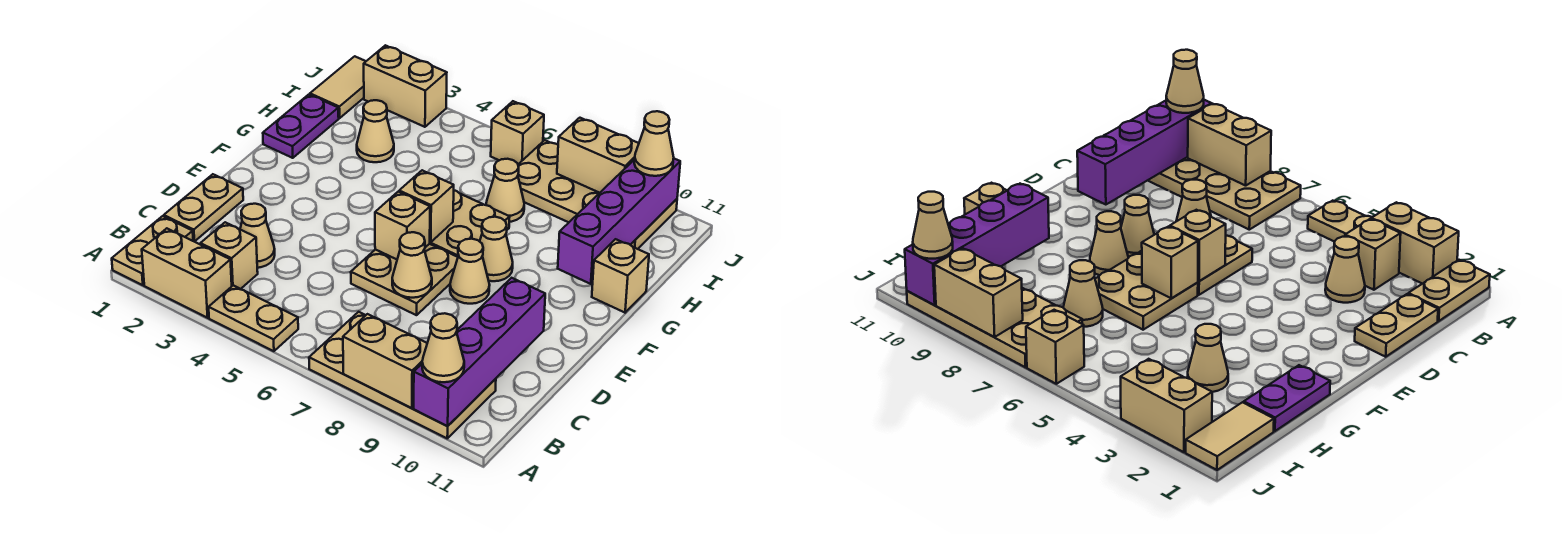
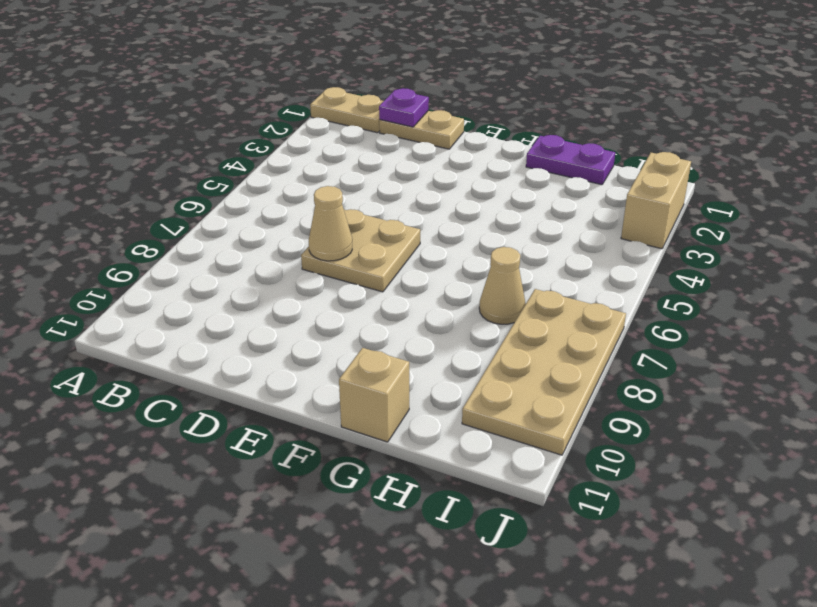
purple plate C1 level 2 -> none
none -> tan brick A2:A3 level 1
none -> tan plate A4:A5 level 1
none -> tan plate A7:B10 level 1

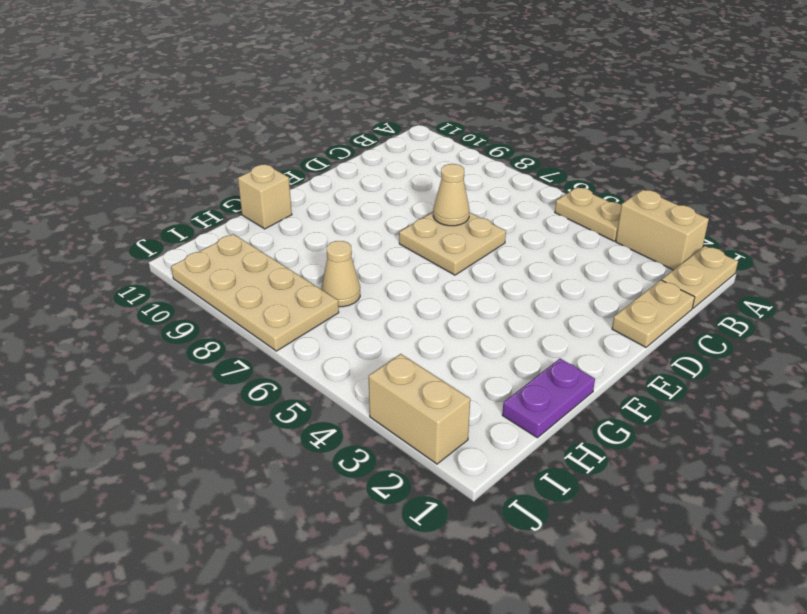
none -> tan plate A7:B10 level 1
none -> tan brick B3 level 1
none -> tan cone C3 level 1

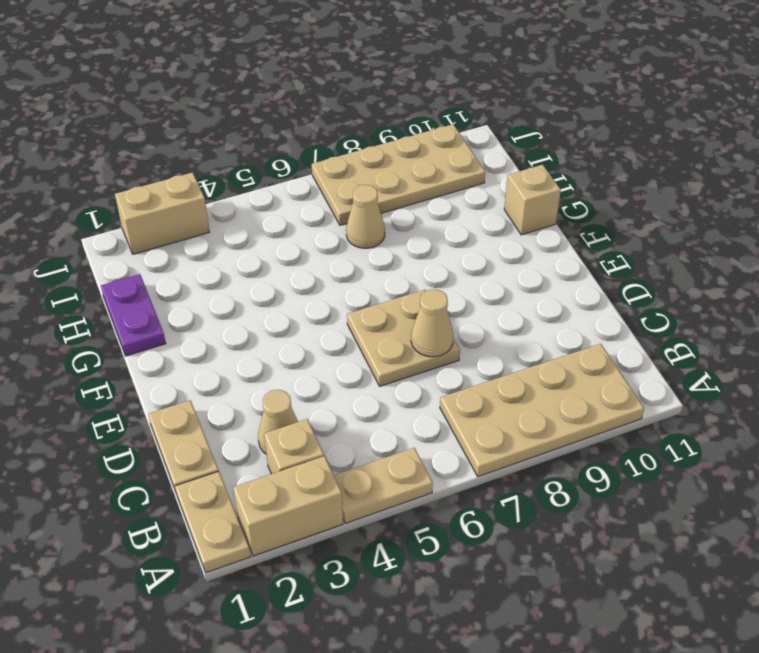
none -> tan cone E8 level 1
none -> tan plate F6:G7 level 1
none -> tan cone F8 level 1

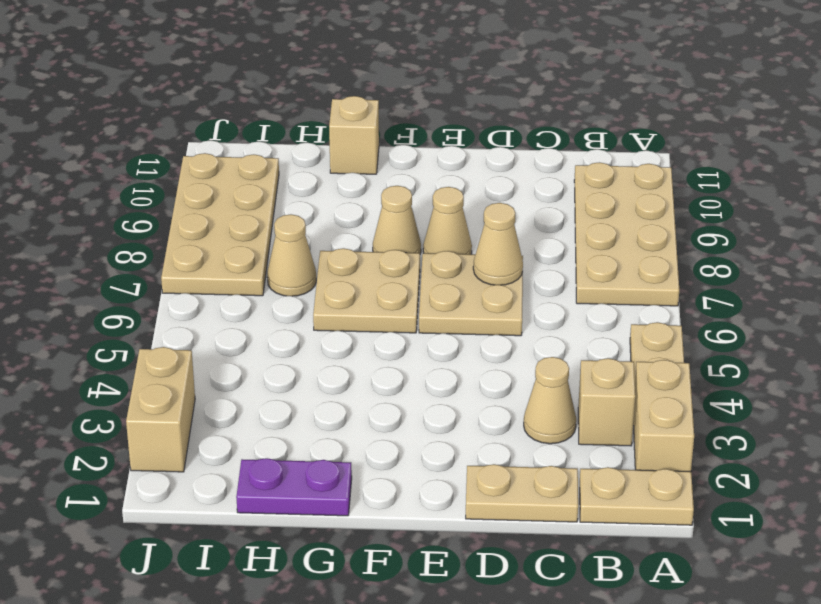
none -> tan cone H3 level 1
none -> tan tile I1:J1 level 1
none -> tan brick J6 level 1

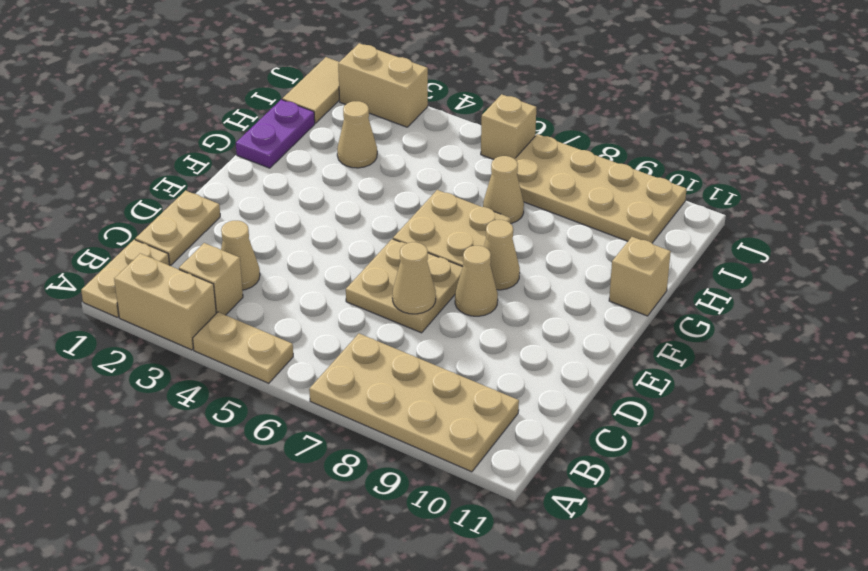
none -> tan brick A8:A9 level 2
none -> purple brick A10:D10 level 2
none -> tan brick E6 level 2

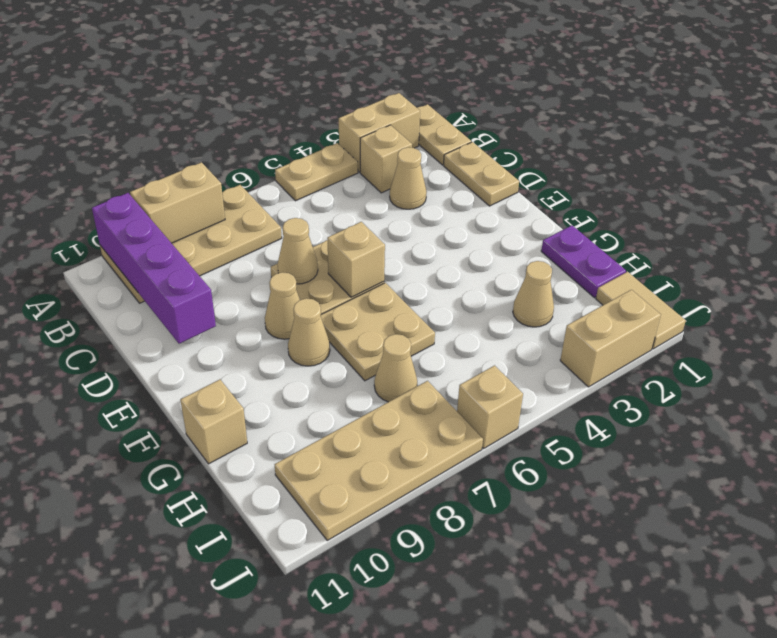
none -> tan brick F6 level 2
none -> purple brick G10:J10 level 2
none -> tan brick J8:J9 level 2

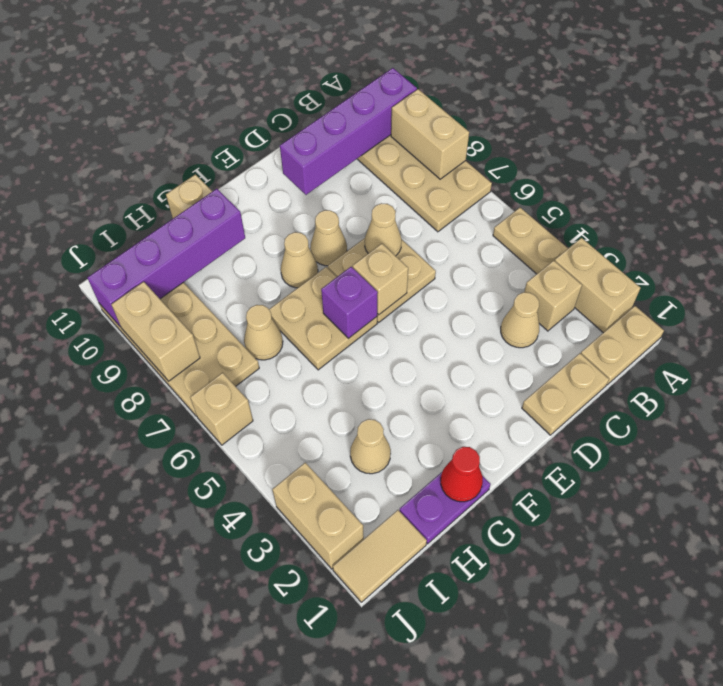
purple brick F6 level 2 -> tan brick F6 level 2
red cone G1 level 2 -> none
none -> tan cone A10 level 3
none -> tan cone J10 level 3

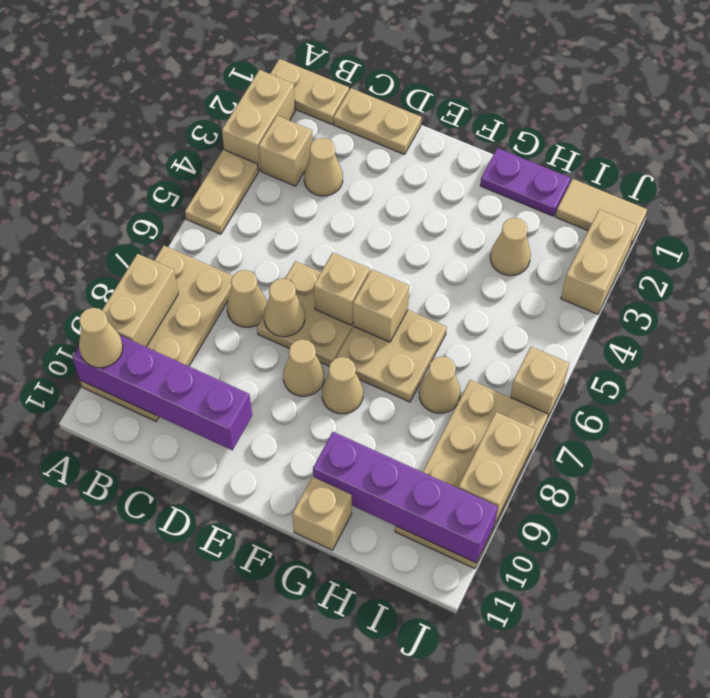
tan cone C7 level 1 -> tan cone J10 level 3

